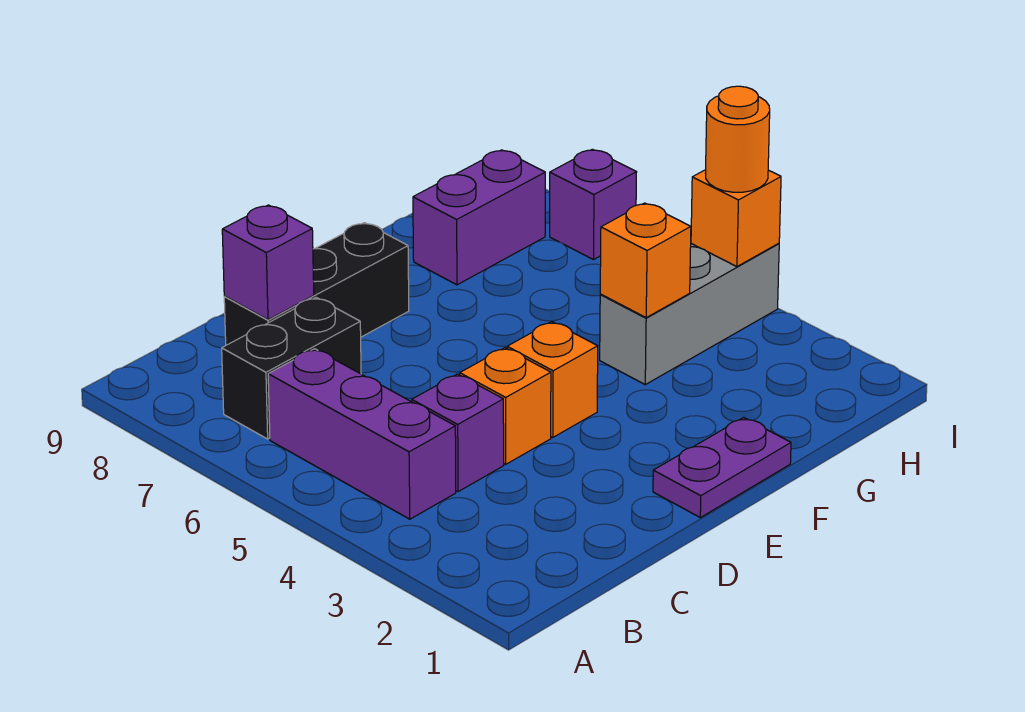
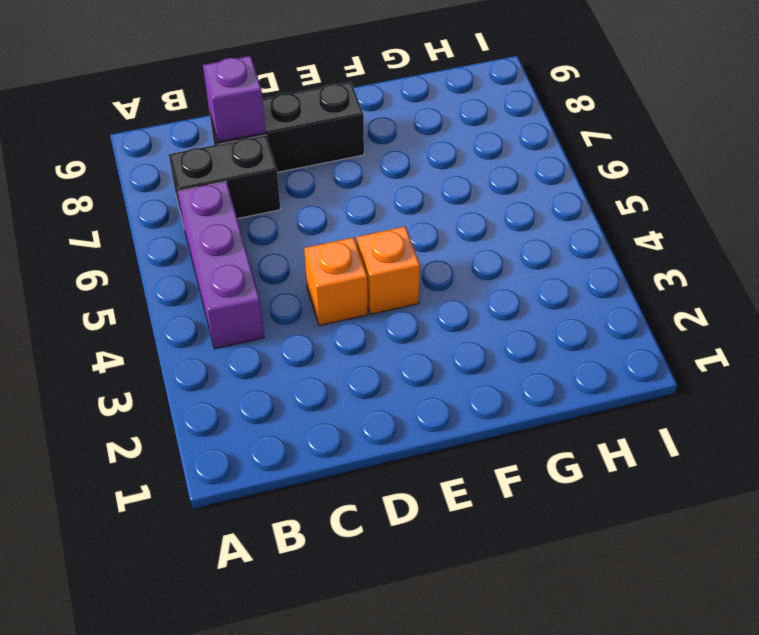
none -> purple brick C4 level 1
none -> purple plate E1:F1 level 1
none -> grey brick G4:I4 level 1

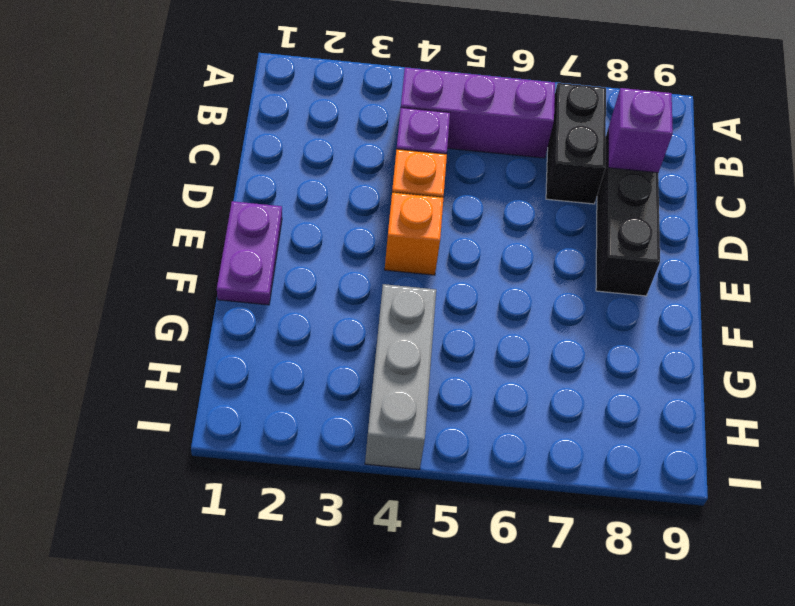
none -> purple brick G8:H8 level 1
none -> purple brick I7 level 1
none -> orange brick G4 level 2

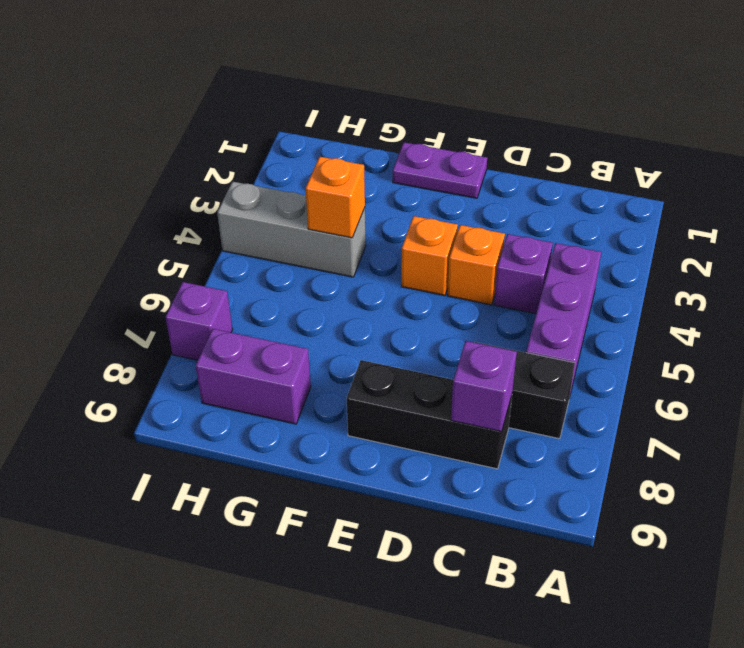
none -> orange brick I4 level 2
none -> orange round brick I4 level 3

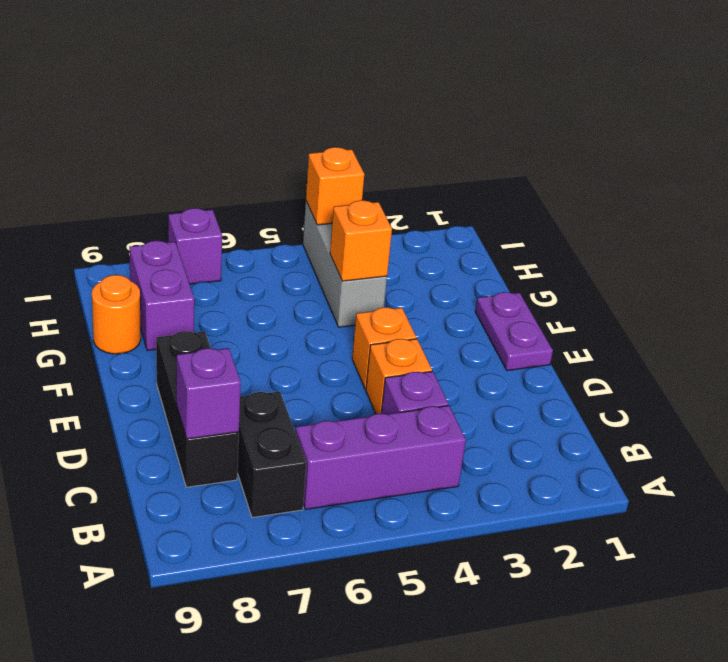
orange round brick G9 level 1 -> orange round brick I4 level 3

